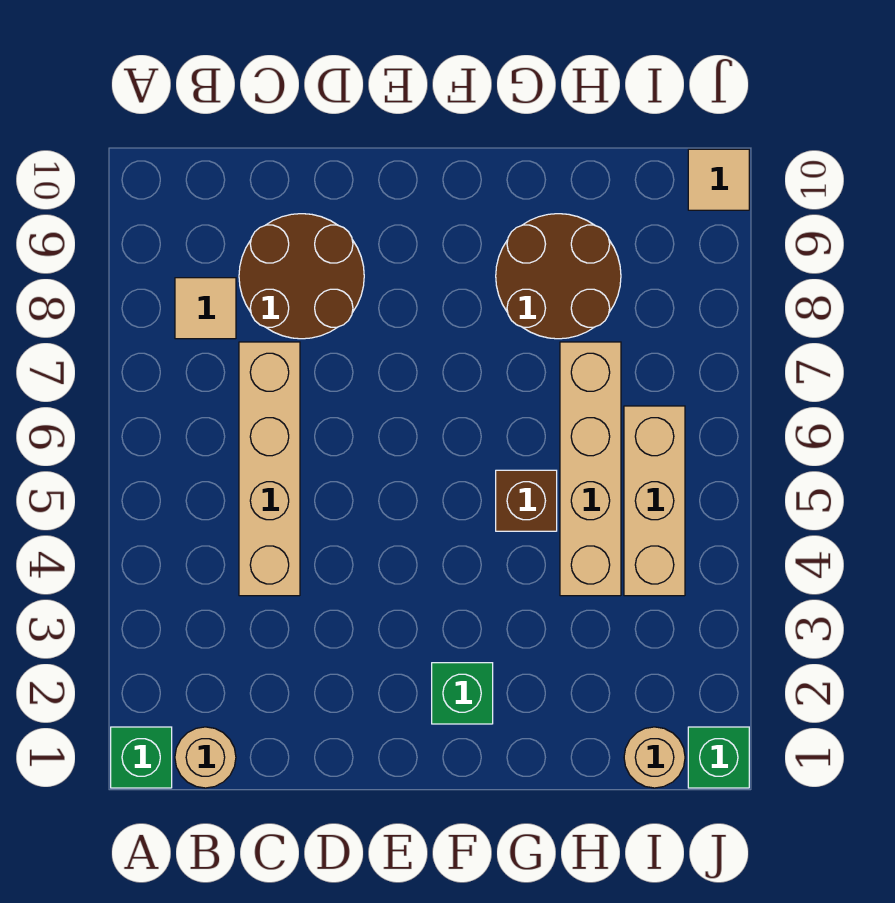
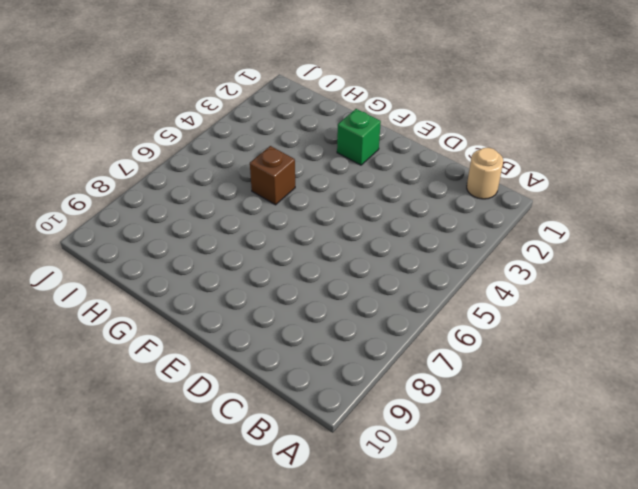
none -> green brick A1 level 1
none -> tan tile B8 level 1
none -> tan brick C4:C7 level 1

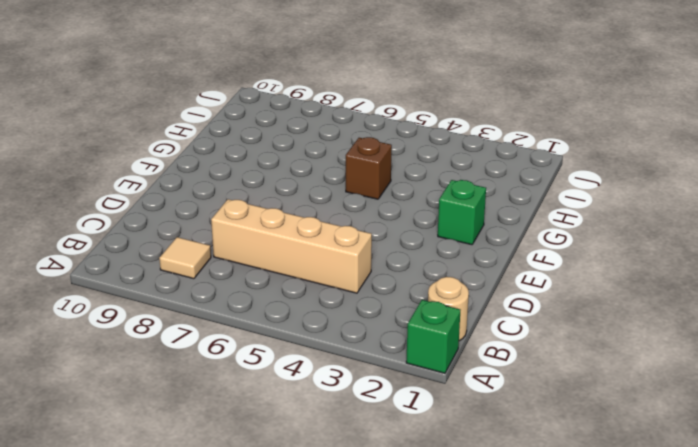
none -> brown round brick C8:D9 level 1
none -> brown round brick G8:H9 level 1
none -> tan brick H4:H7 level 1

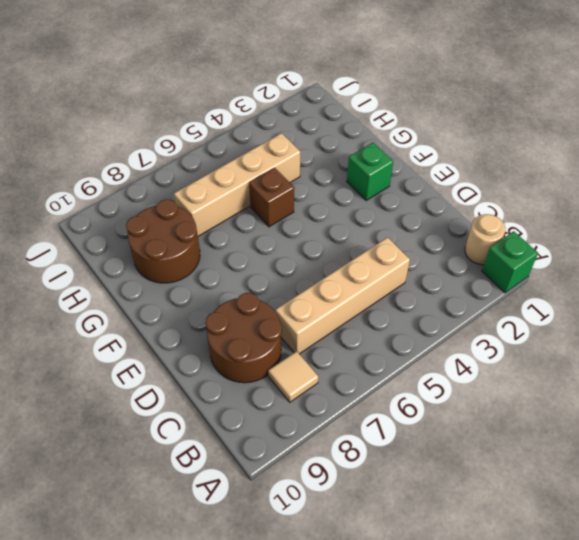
none -> tan round brick I1 level 1
none -> tan brick I4:I6 level 1
none -> green brick J1 level 1

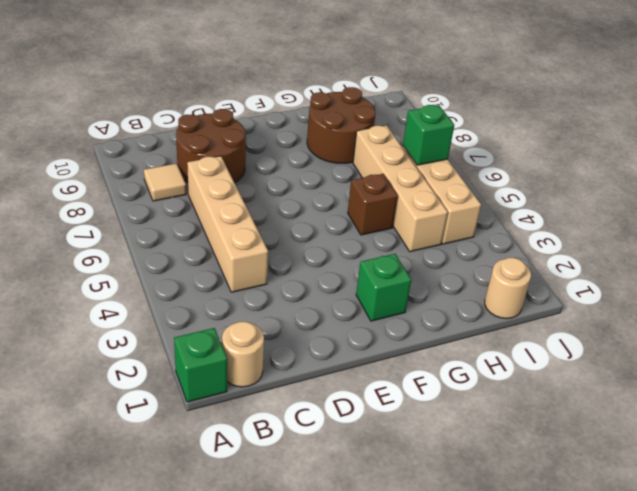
green brick I6 level 2 -> green brick J1 level 1
none -> tan tile J10 level 1

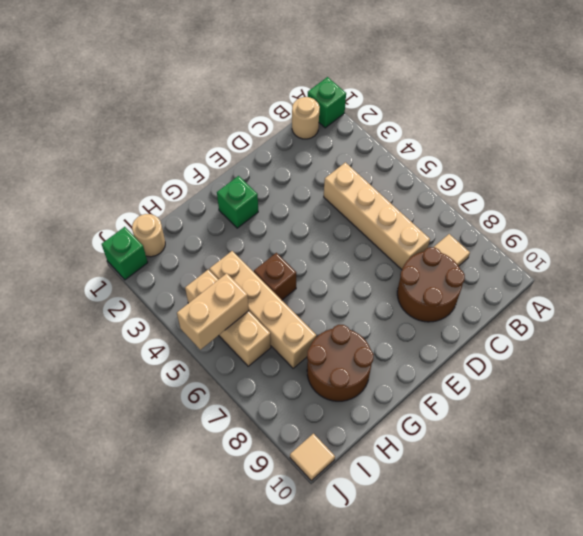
tan brick I5:J5 level 2 -> none

